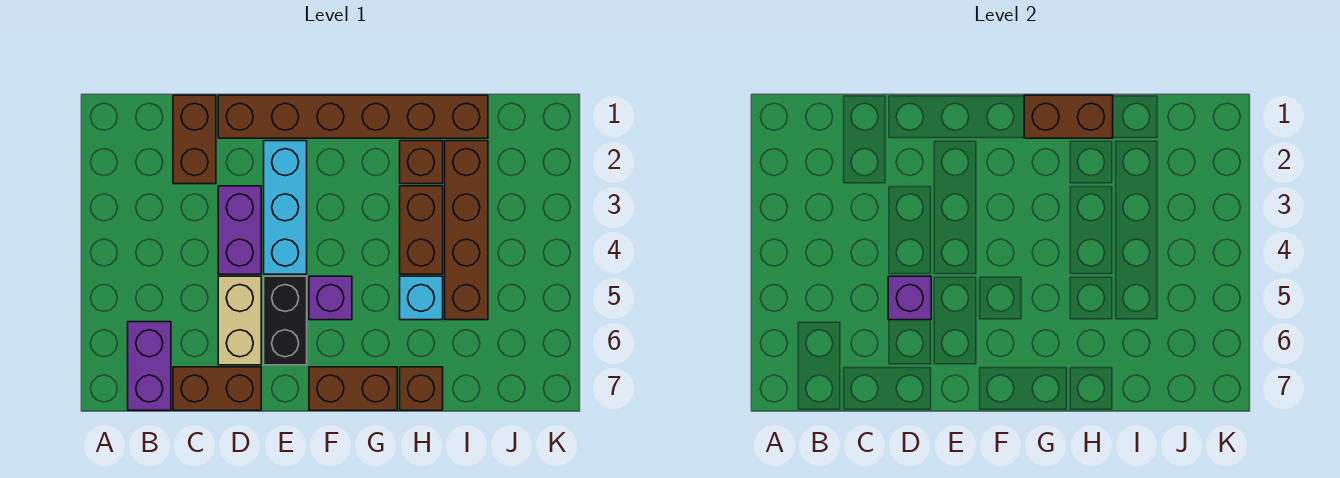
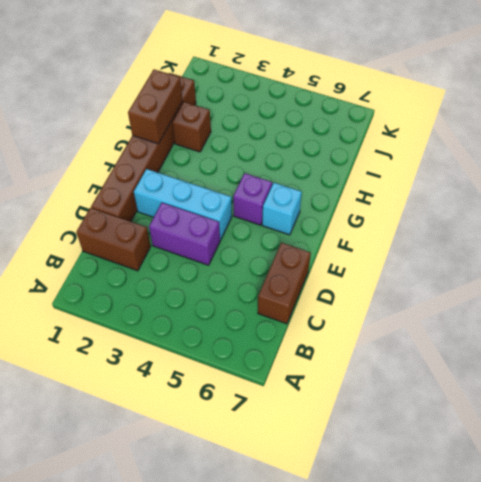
cyan brick F6 level 1 -> cyan brick H5 level 1
none -> purple brick B6:B7 level 1
none -> tan brick D5:D6 level 1
none -> black brick E5:E6 level 1

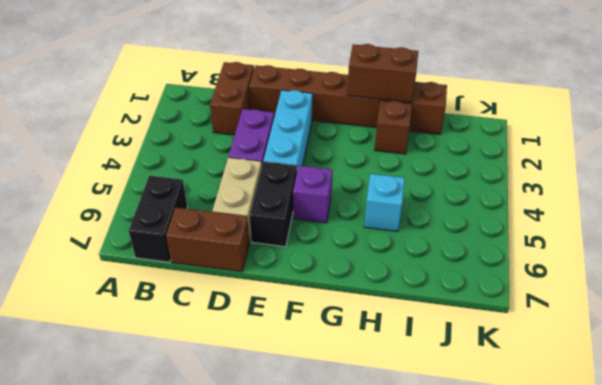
black brick B6:B7 level 1 -> purple brick B6:B7 level 1
none -> brown brick F7:G7 level 1
none -> brown brick H3:H4 level 1
none -> brown brick H7 level 1

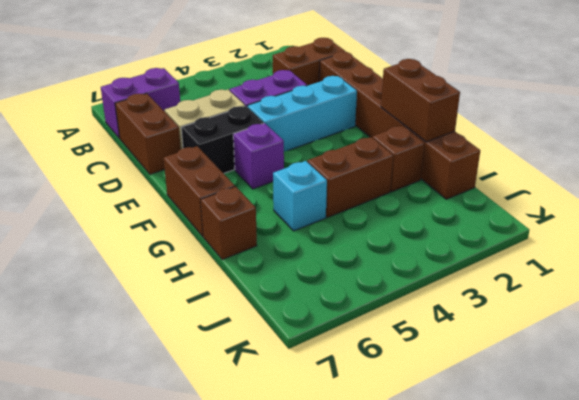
none -> brown brick I2:I5 level 1
none -> purple brick D5 level 2

